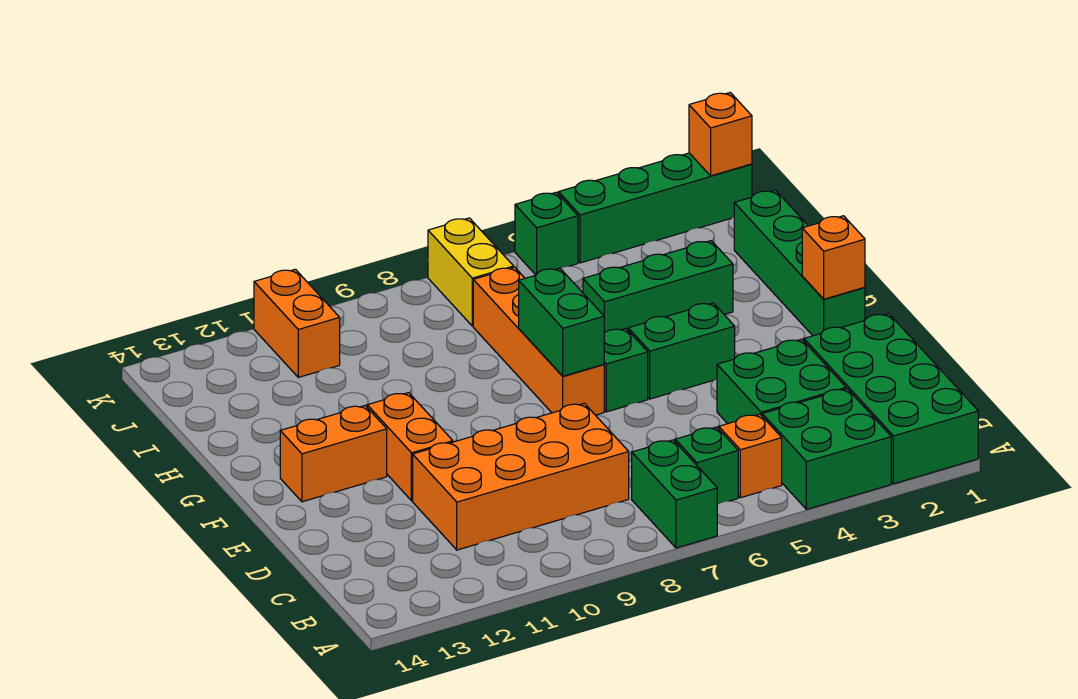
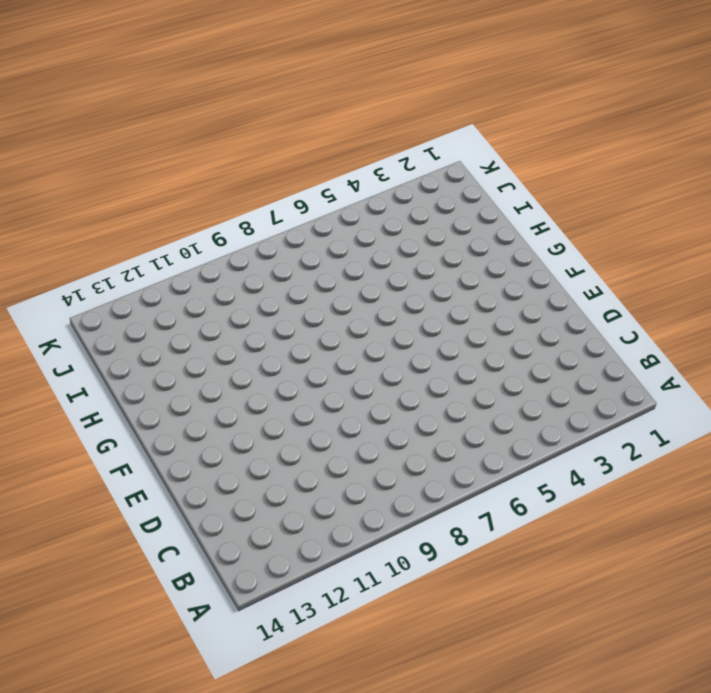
none -> green brick A1:D2 level 1
none -> green brick A3:B4 level 1
none -> green brick A7:B7 level 1

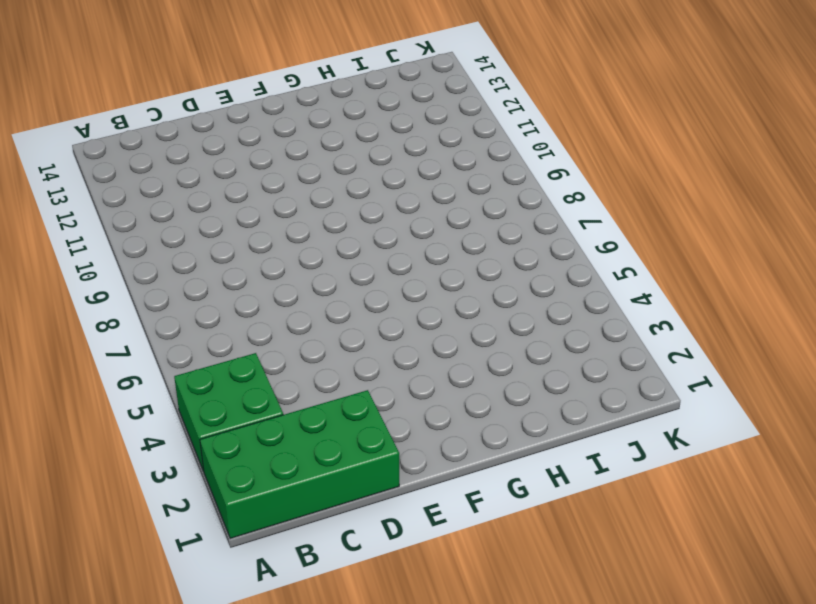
none -> green brick A7:B7 level 1
none -> orange brick B5 level 1
none -> green brick B6 level 1

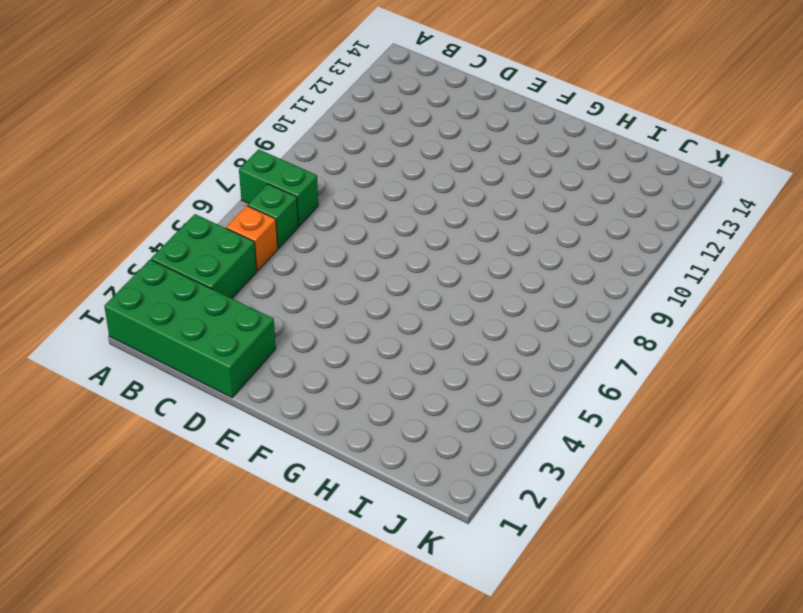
none -> green brick C3:D4 level 1
none -> orange brick C8:D11 level 1
none -> orange brick E11:F11 level 1

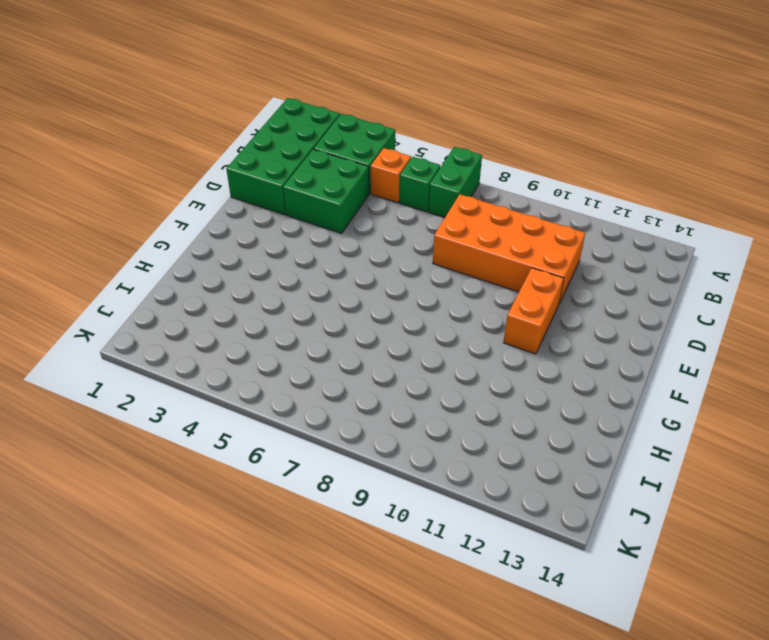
none -> green brick F1:I1 level 1
none -> green brick F4:F5 level 1
none -> green brick F6 level 1

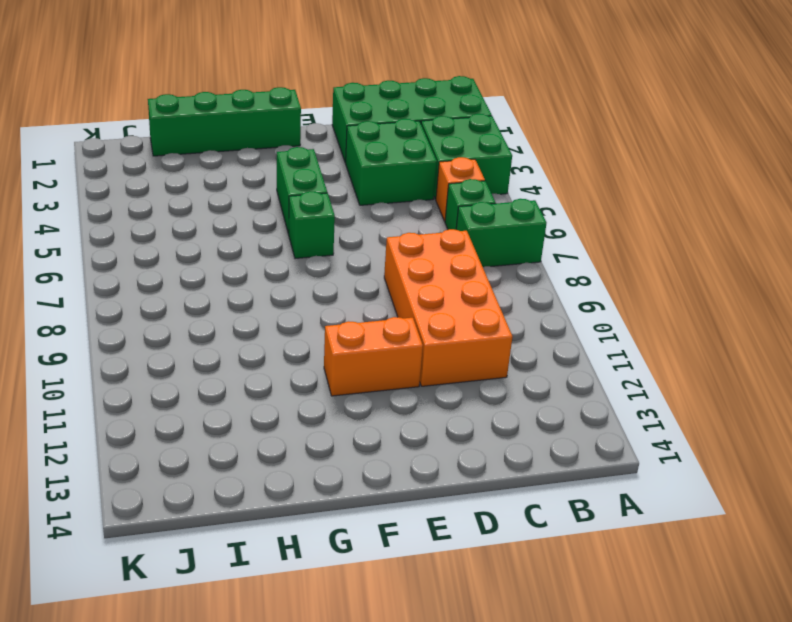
none -> orange brick F7:I7 level 1
none -> orange brick F12:F13 level 1
none -> green brick H3:H5 level 1

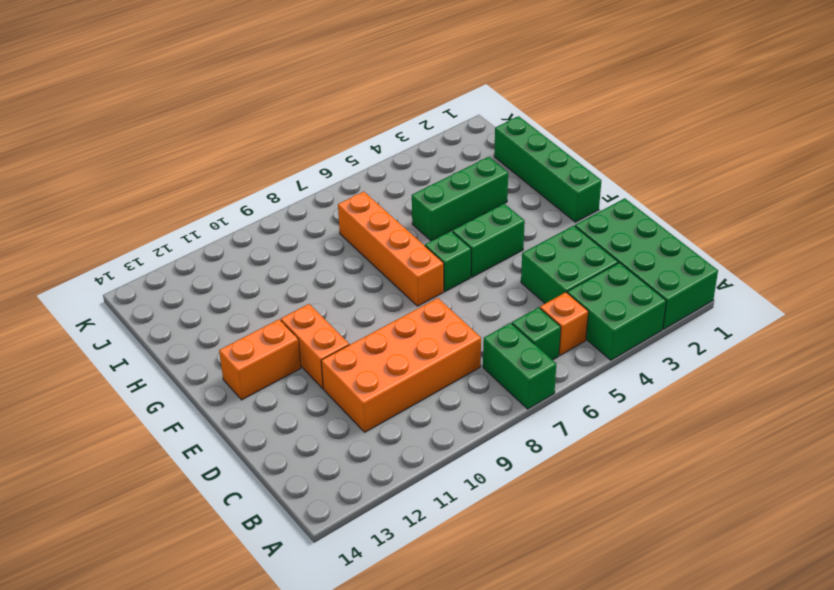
none -> yellow brick J7:K7 level 1
none -> orange brick J11:K11 level 1
none -> green brick K1:K4 level 1

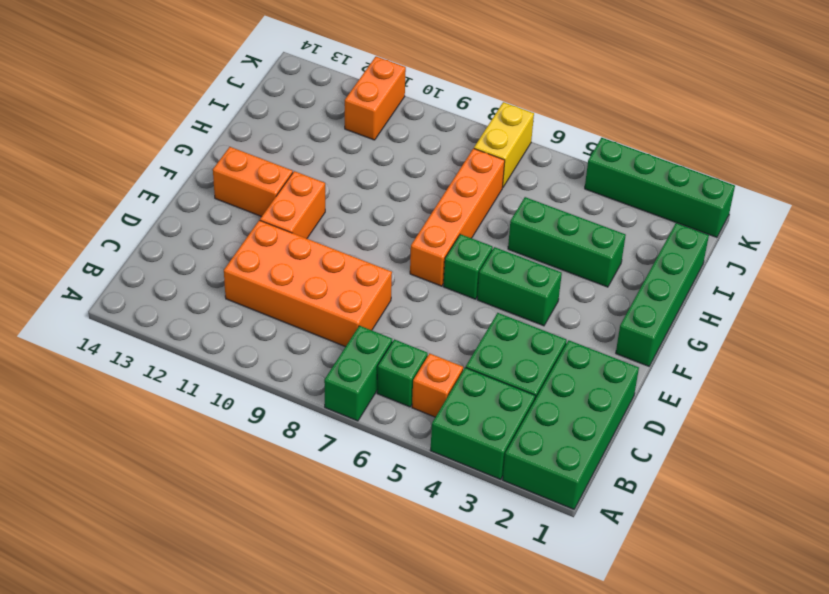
none -> green brick K5 level 1
none -> orange brick F1 level 2
none -> green brick F7:G7 level 2

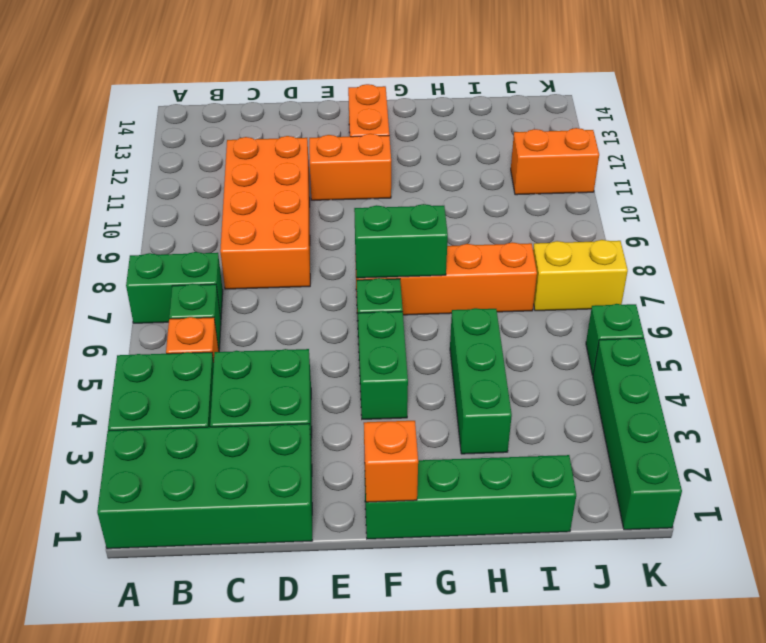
none -> orange brick K1 level 2

